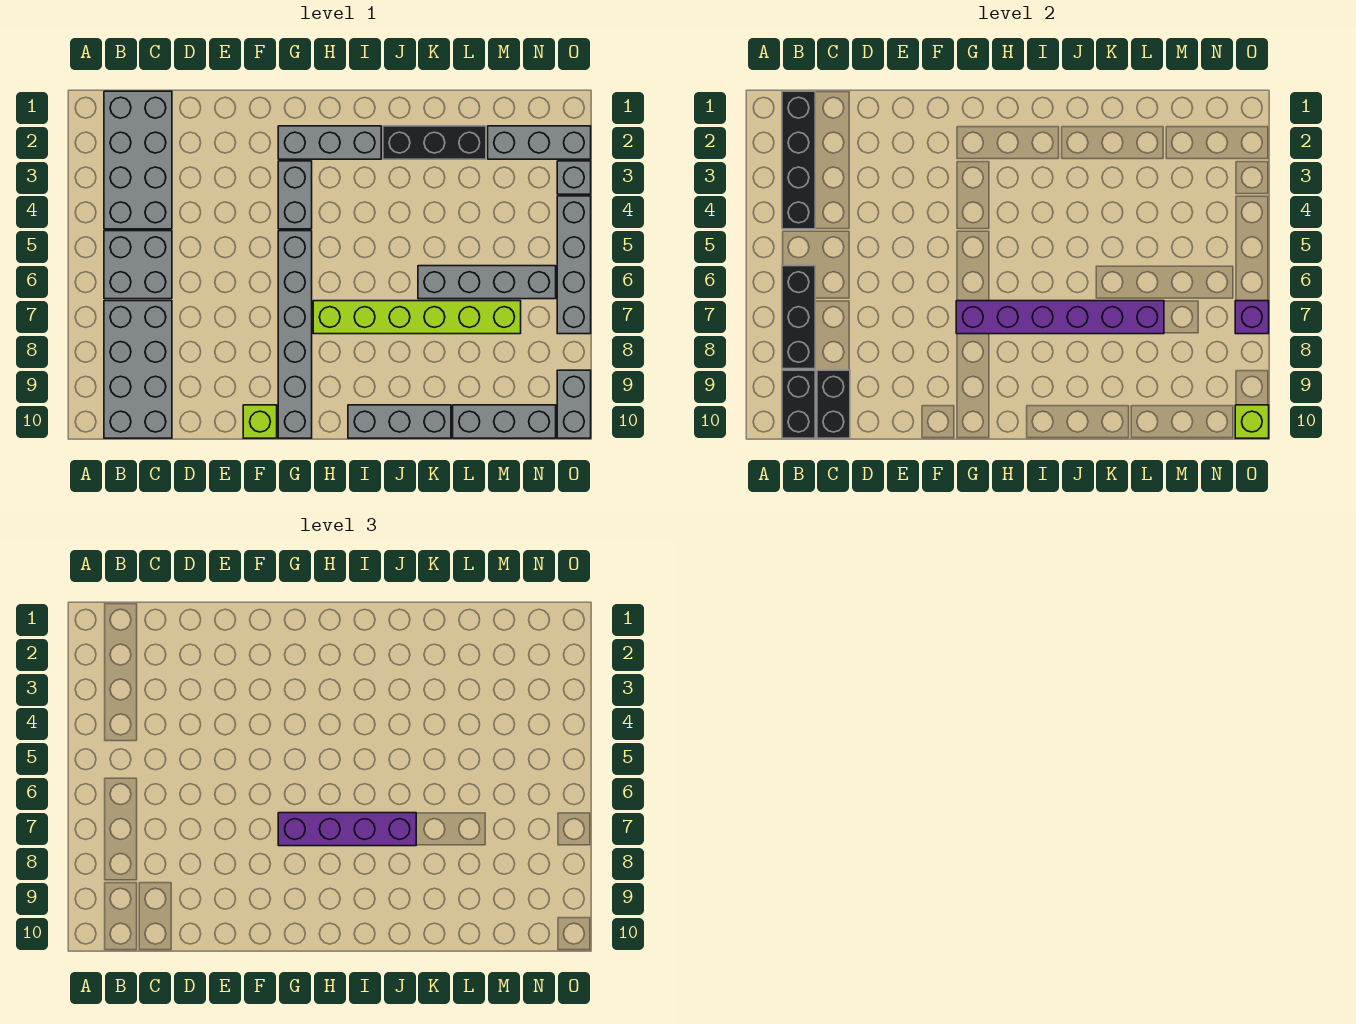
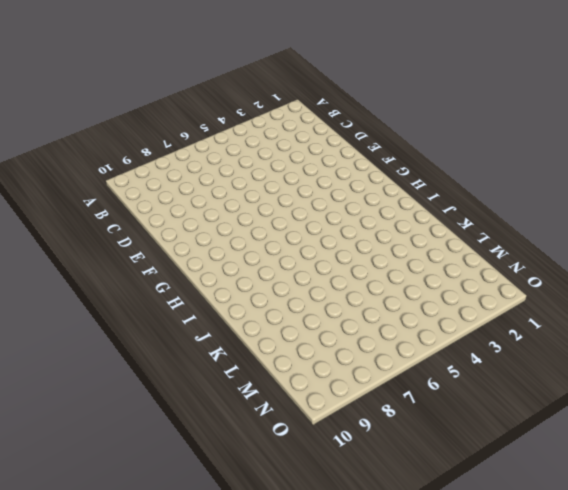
none -> grey brick B1:C4 level 1
none -> grey brick B5:C6 level 1
none -> grey brick B7:C10 level 1

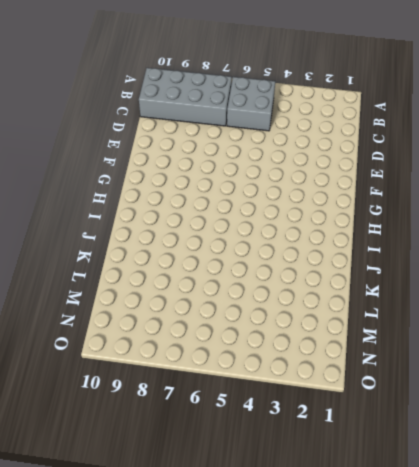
none -> grey brick B1:C4 level 1
none -> lime brick F10 level 1
none -> grey brick G2:I2 level 1

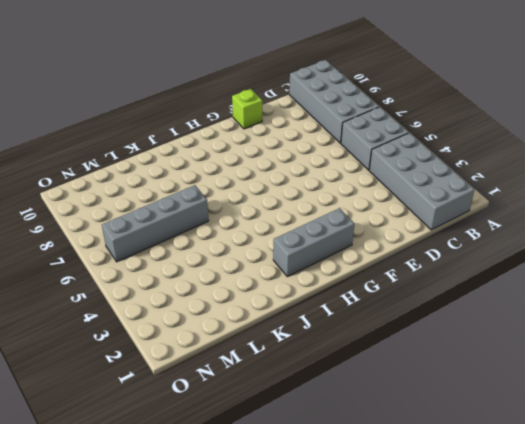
none -> grey brick G3:G4 level 1
none -> grey brick G5:G10 level 1
none -> lime brick H7:M7 level 1

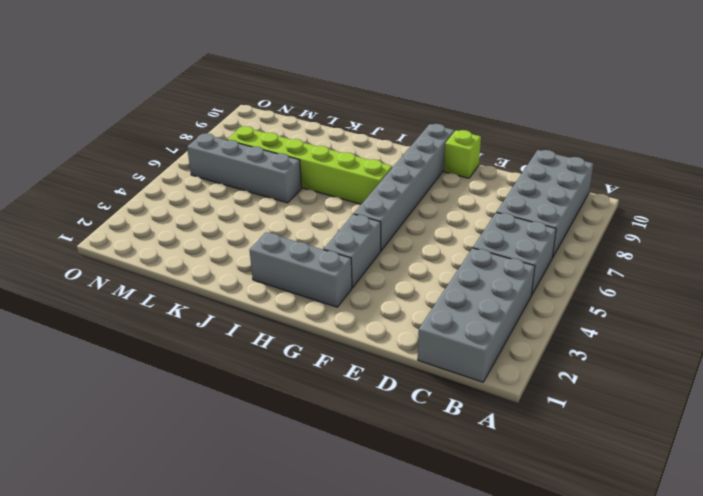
none -> grey brick I10:K10 level 1
none -> black brick J2:L2 level 1
none -> grey brick L10:N10 level 1

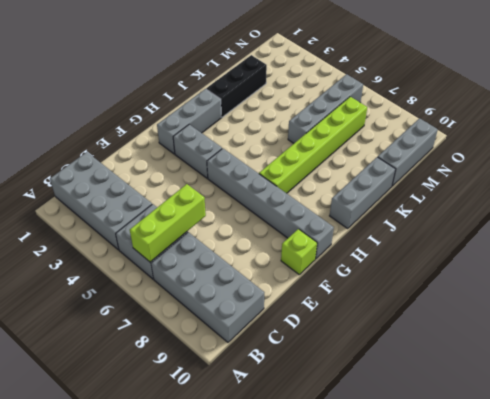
lime brick B6:D6 level 2 -> black brick B6:B8 level 2
none -> grey brick M2:O2 level 1
none -> grey brick O3 level 1
none -> grey brick O4:O7 level 1

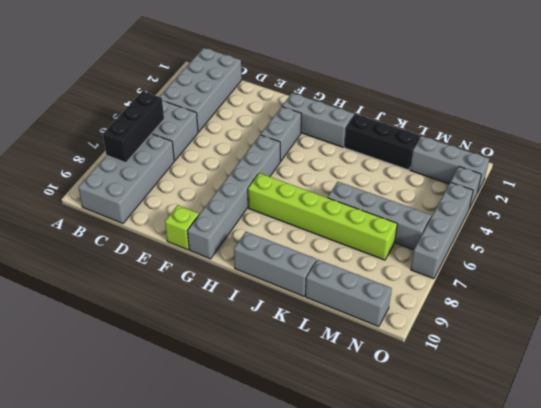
none -> grey brick O9:O10 level 1
none -> black brick B1:B4 level 2
none -> black brick B9:B10 level 2

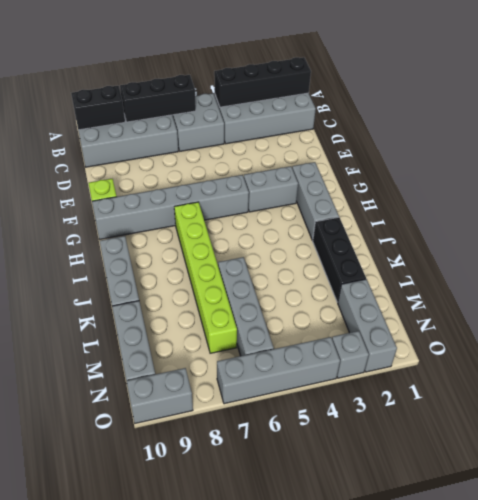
none -> black brick C9:C10 level 2
none -> purple brick G7:L7 level 2
none -> purple brick O7 level 2

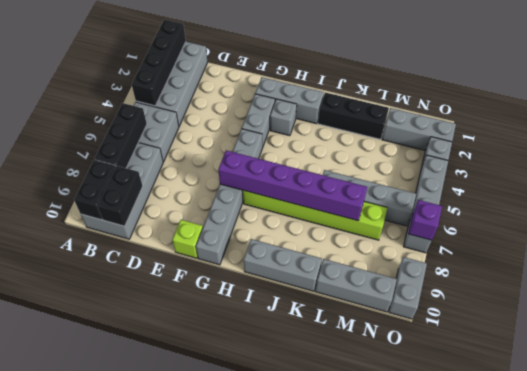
grey brick H3 level 1 -> none
none -> lime brick O10 level 2
none -> purple brick G7:J7 level 3

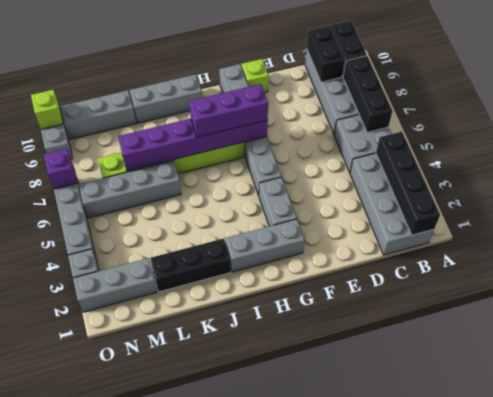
purple brick G7:I7 level 3 -> purple brick G7:J7 level 3

